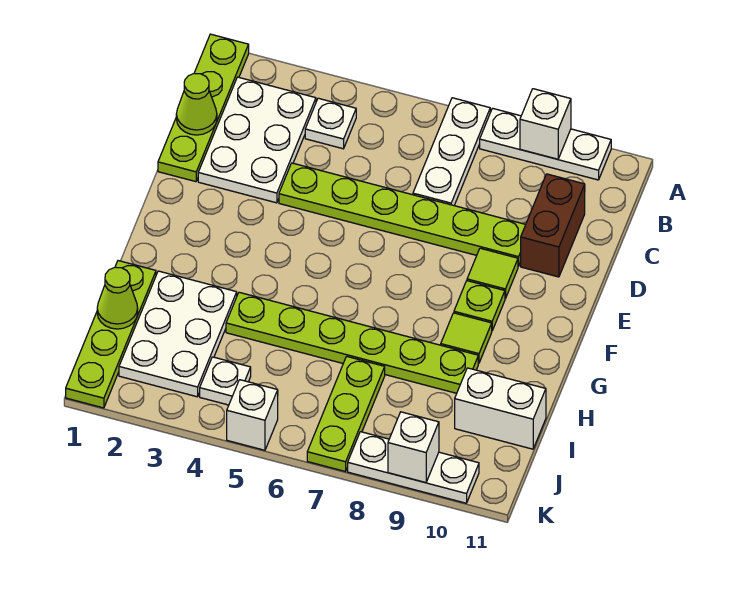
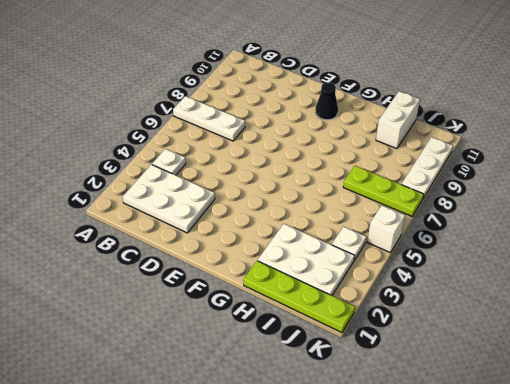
black cone F10 level 1 -> none
none -> lime plate A1:D1 level 1
none -> white plate A8:A10 level 1
none -> brown brick C10:D10 level 1

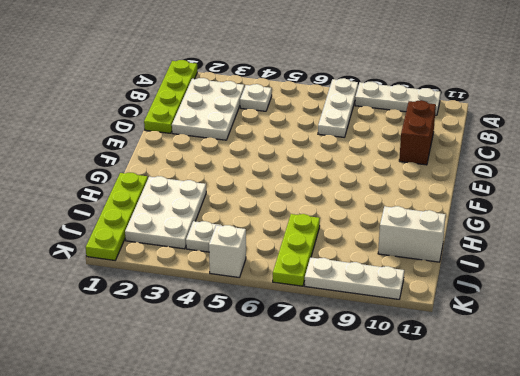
none -> lime plate D4:D9 level 1
none -> lime tile E9 level 1
none -> lime plate F9 level 1

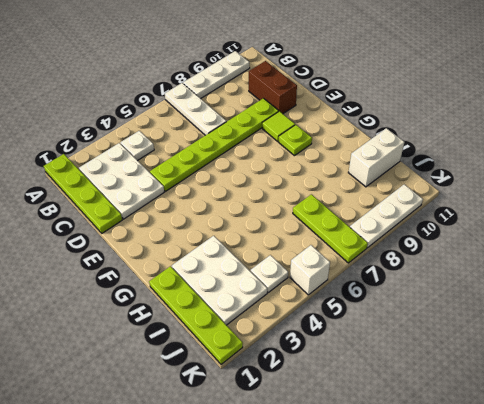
none -> lime tile G9 level 1
none -> lime plate H4:H9 level 1
none -> white brick A9 level 2

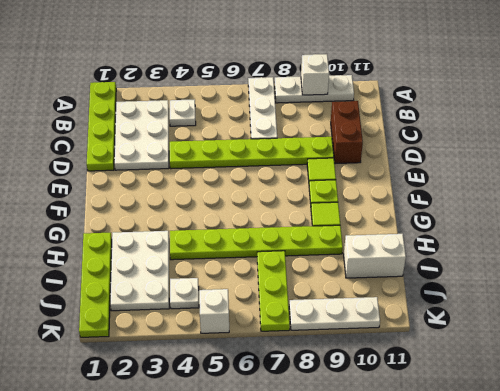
none -> lime cone C1 level 2
none -> lime cone I1 level 2
none -> white brick K9 level 2

